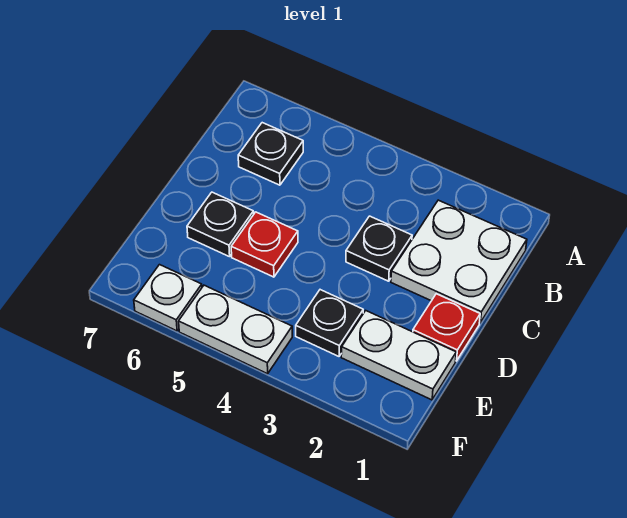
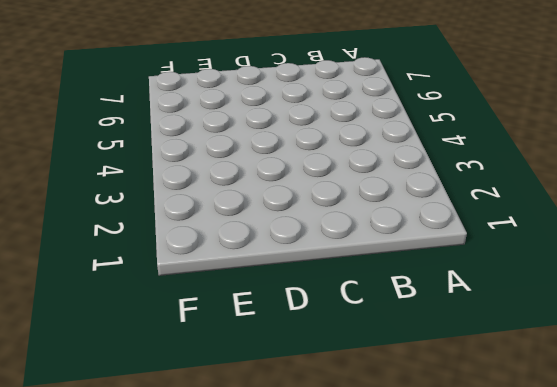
none -> white plate B1:C2 level 1
none -> black plate B6 level 1

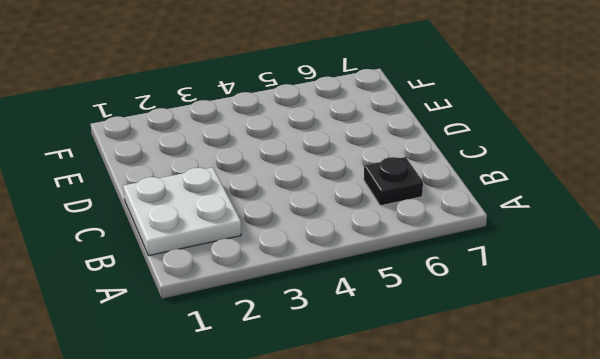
none -> black plate C3 level 1
none -> red plate D1 level 1

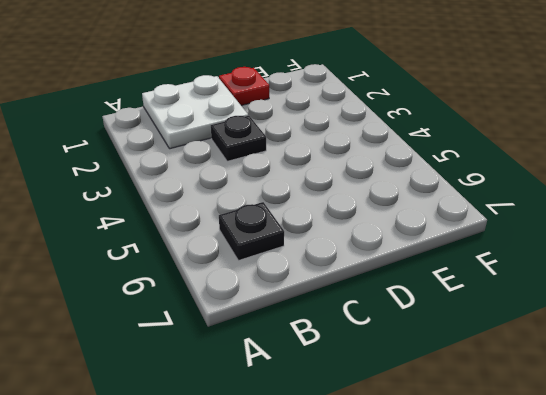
none -> red plate D5 level 1
none -> black plate D6 level 1

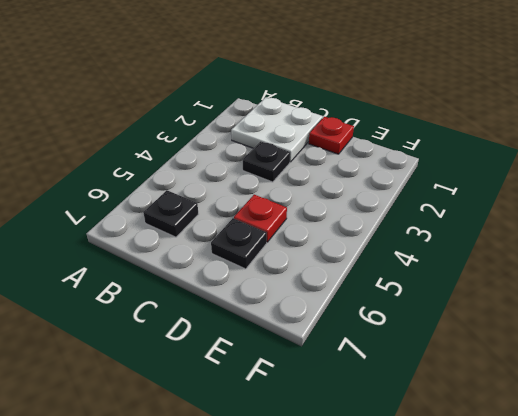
none -> white plate E1:E2 level 1
none -> black plate E3 level 1

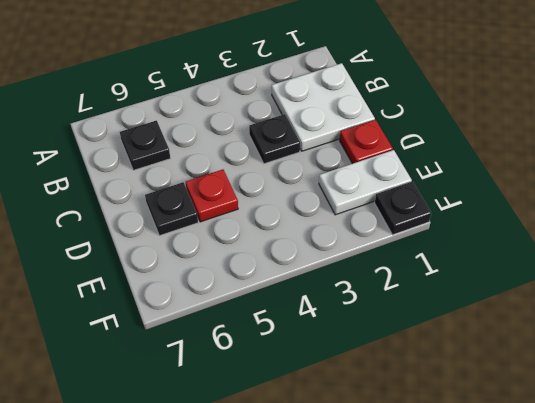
black plate F1 level 1 -> black plate E3 level 1
none -> white plate F4:F5 level 1
none -> white plate F6 level 1

